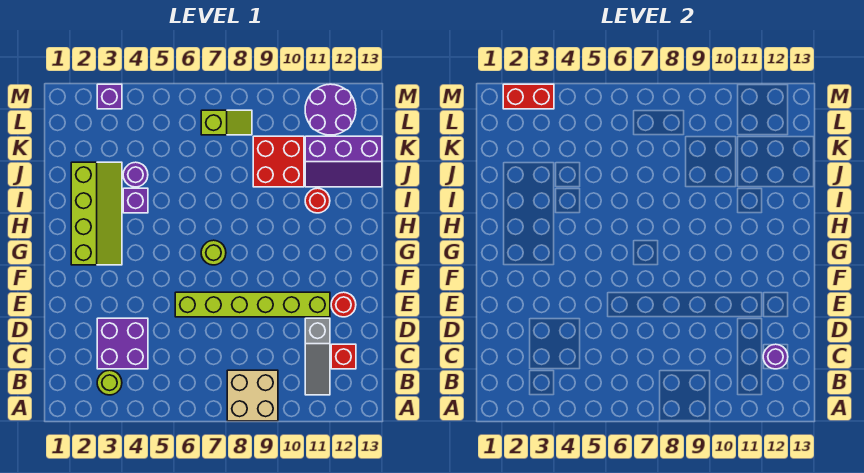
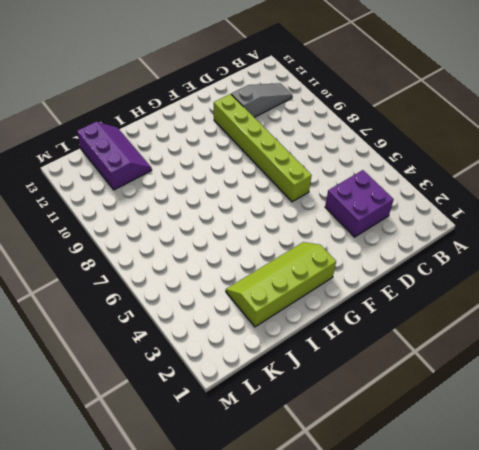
none -> tan brick A8:B9 level 1
none -> lime round brick B3 level 1
none -> red brick C12 level 1

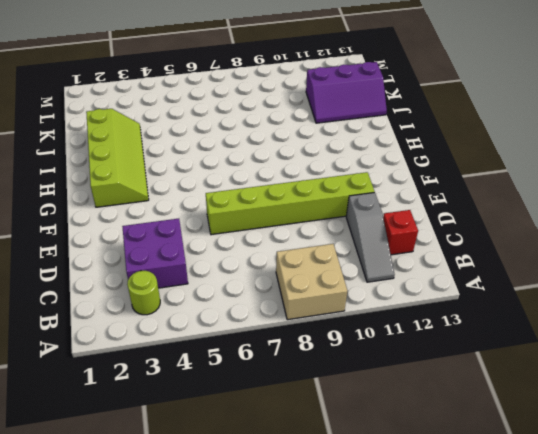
none -> red round brick E12 level 1
none -> lime round brick G7 level 1
none -> purple brick I4 level 1

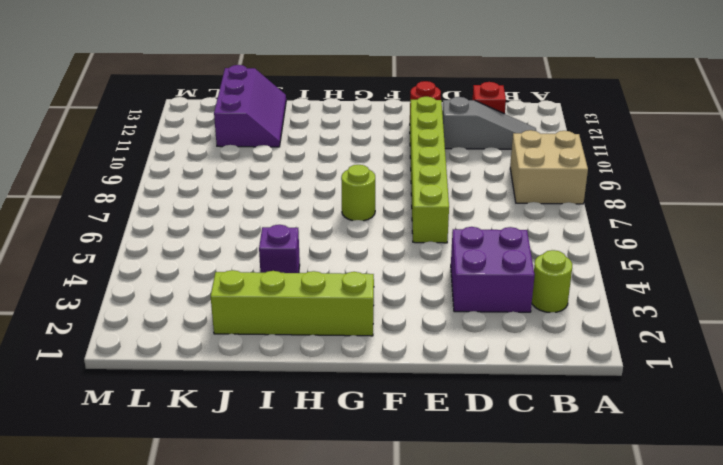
none -> red round brick I11 level 1
none -> purple round brick J4 level 1
none -> red brick J9:K10 level 1

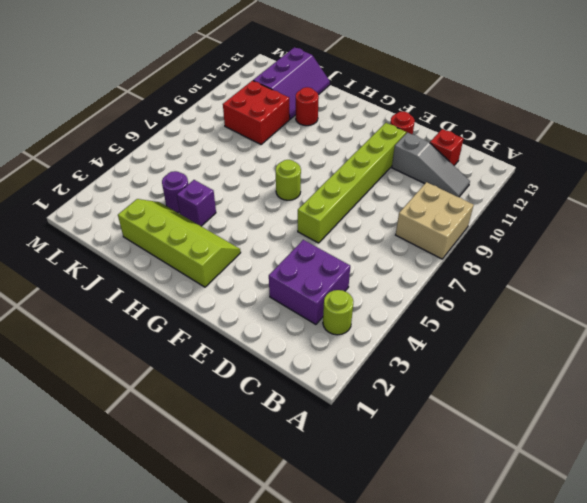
none -> lime slope L7:L8 level 1 top 7
none -> purple round brick L11:M12 level 1
none -> purple brick M3 level 1

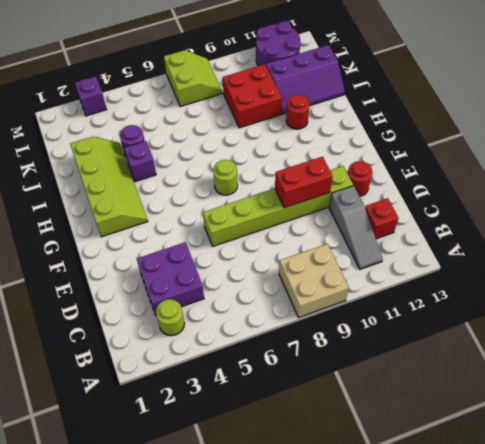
red brick E9:E10 level 2 -> red brick M2:M3 level 2
lime slope L7:M8 level 1 top 7 -> lime slope L7:L8 level 1 top 7
none -> purple round brick C12 level 2

